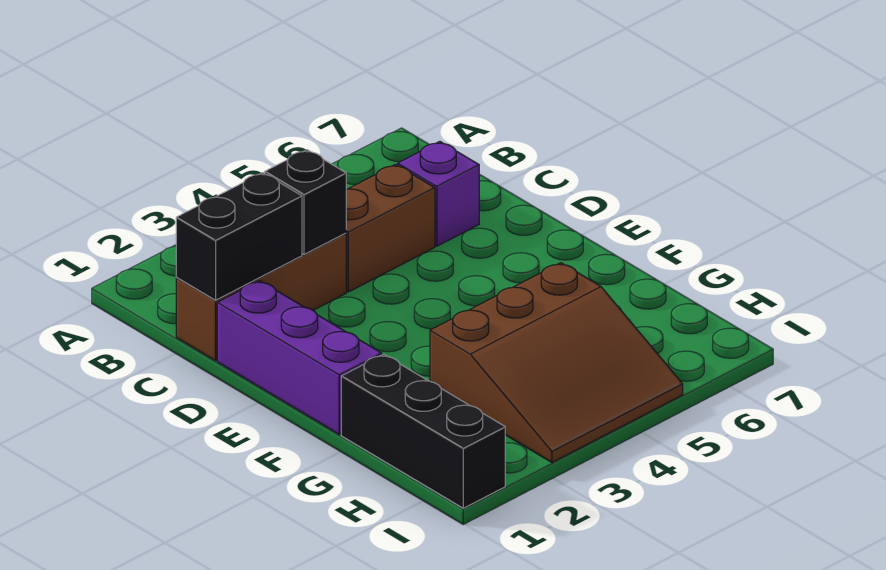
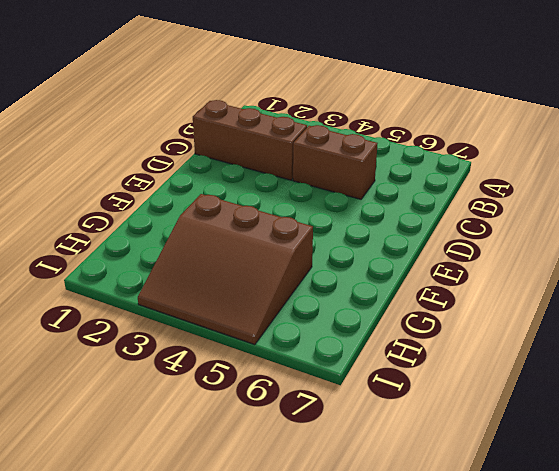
none -> purple brick C6 level 1
none -> purple brick D1:F1 level 1

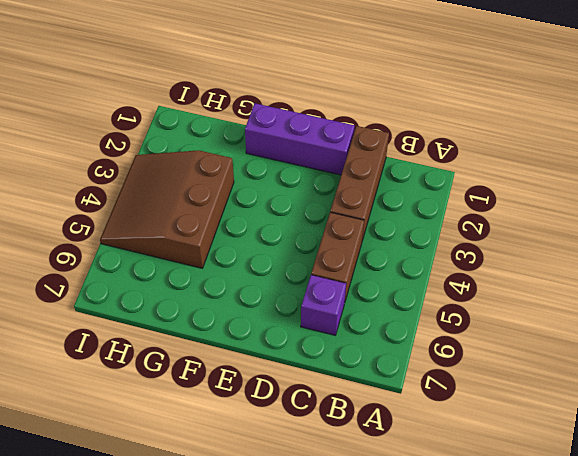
none -> black brick G1:I1 level 1
none -> black brick C1:C2 level 2

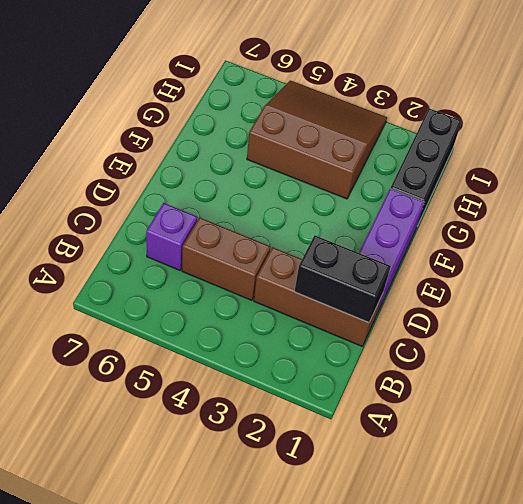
none -> black brick C3 level 2

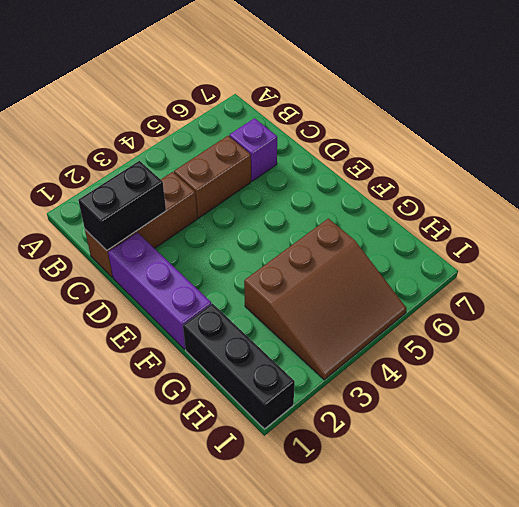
none -> black brick C3 level 2

